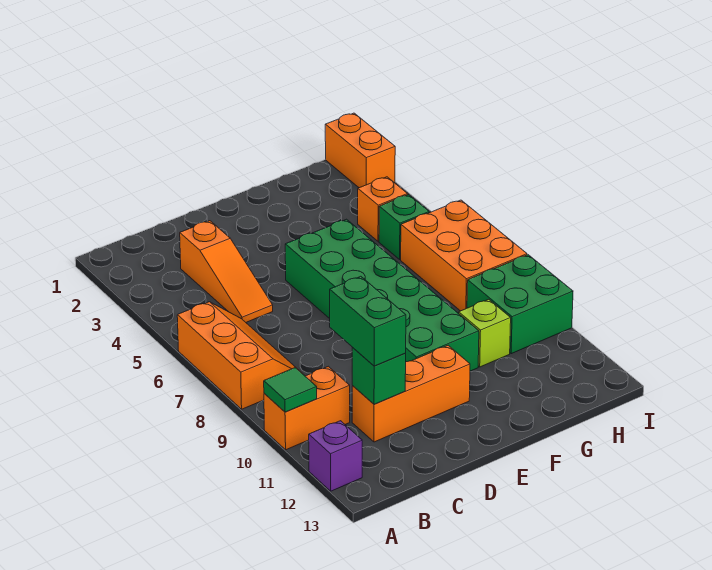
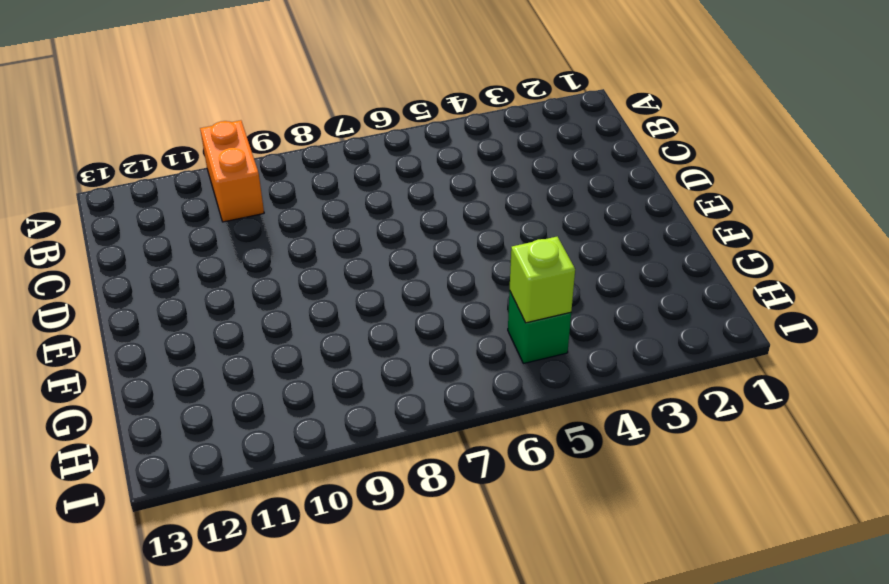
lime brick H5 level 2 -> lime brick G10 level 1
none -> orange slope A6:B8 level 1 top A
none -> purple brick A12 level 1
none -> orange slope C3:C5 level 1 top 3

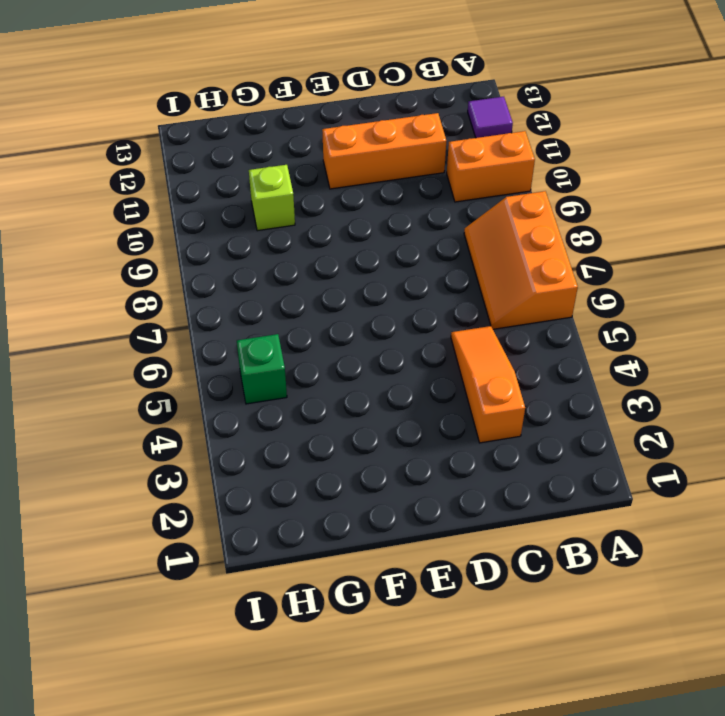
purple tile A12 level 1 -> purple brick A12 level 1
none -> green brick E5:F10 level 1
none -> orange brick H4 level 1
none -> orange brick H6:I8 level 1

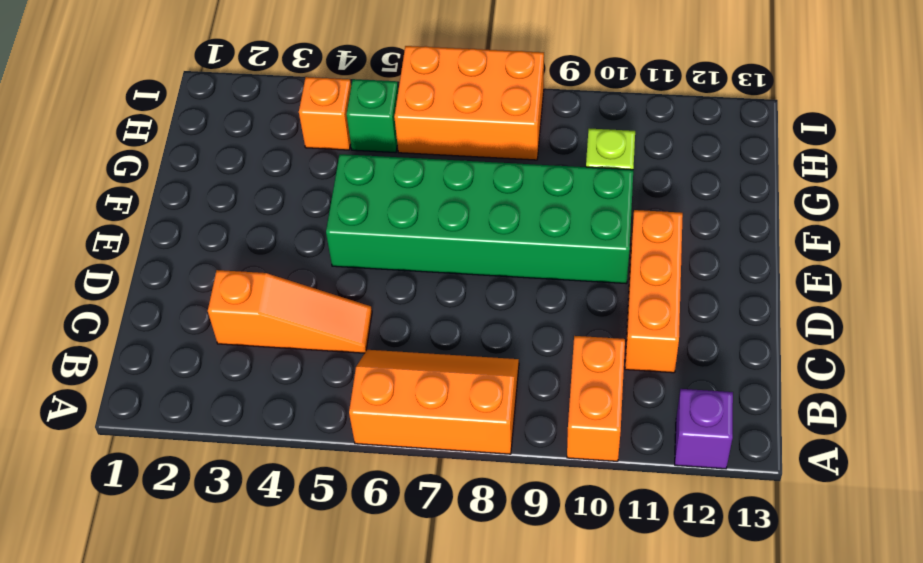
none -> green brick H9:I10 level 1
none -> orange brick I1:I2 level 1
none -> green tile A10 level 2

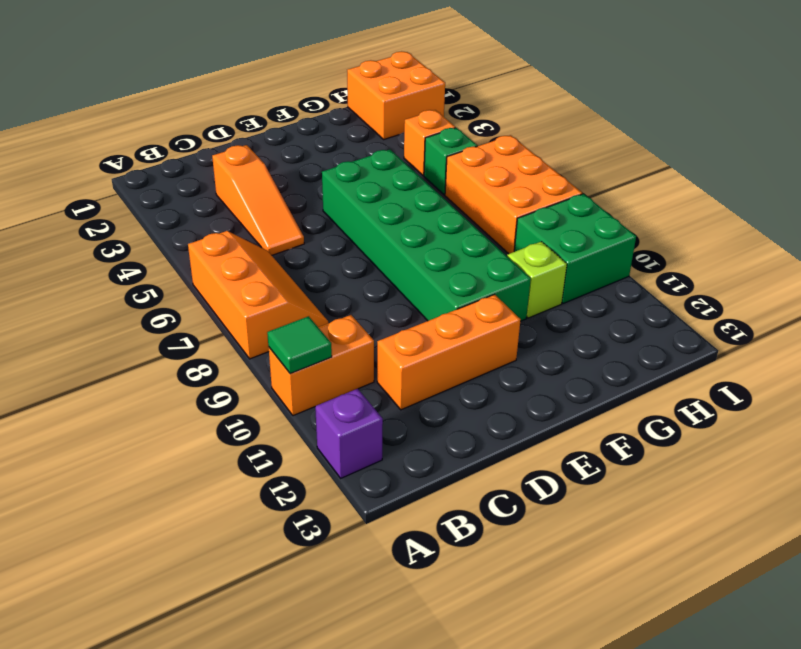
orange brick H1:I2 level 1 -> orange brick I1:I2 level 1
none -> green brick C11 level 2
none -> green brick C10:C11 level 3

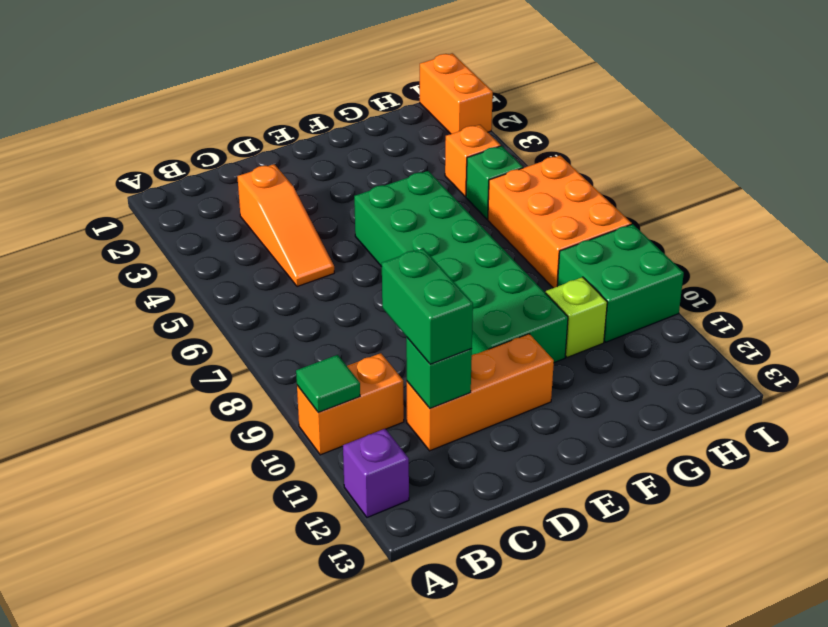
none -> orange slope A6:B8 level 1 top A

